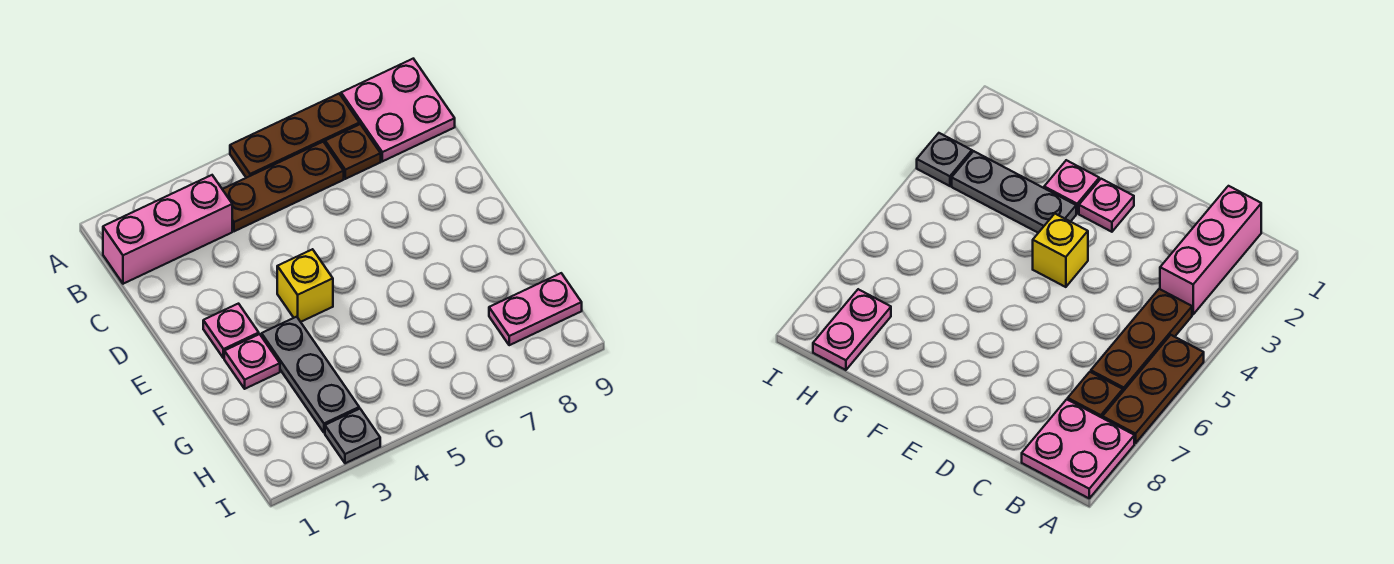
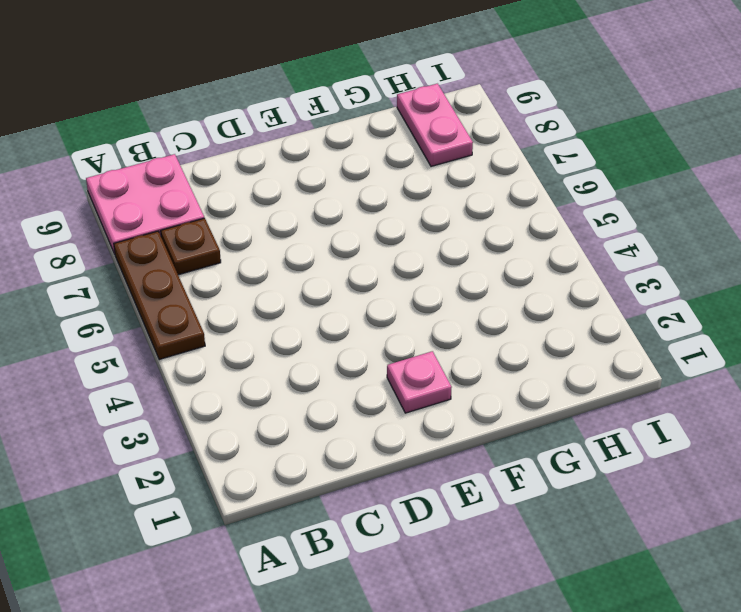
none -> pink brick B1:B3 level 1
none -> brown plate B4:B6 level 1

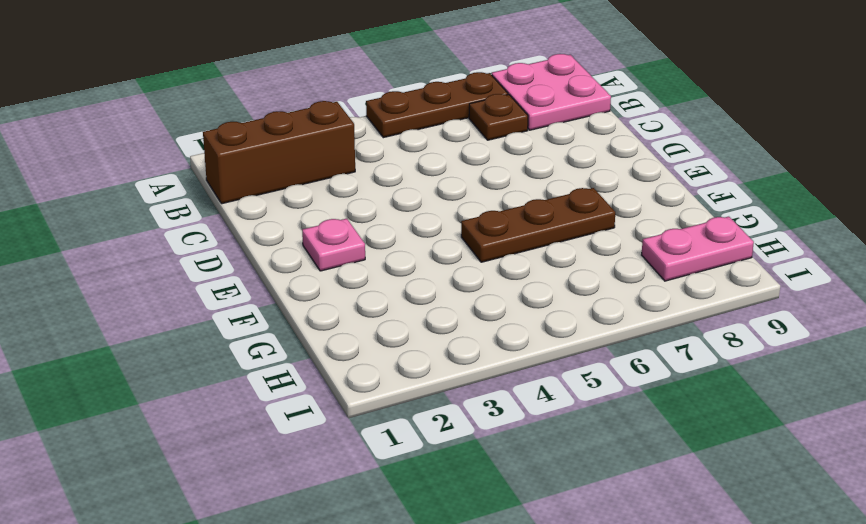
brown brick B1:B3 level 1 -> pink brick B1:B3 level 1
brown plate F5:F7 level 1 -> brown plate B4:B6 level 1
none -> yellow brick E4 level 1
none -> pink plate F2 level 1

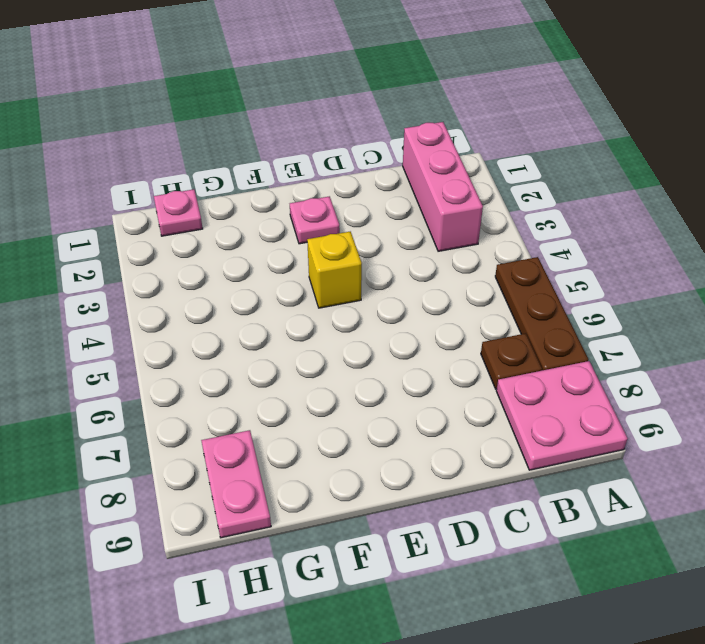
pink plate H1 level 1 -> pink plate F2 level 1
none -> brown plate B4:B6 level 1
none -> grey plate F3:H3 level 1

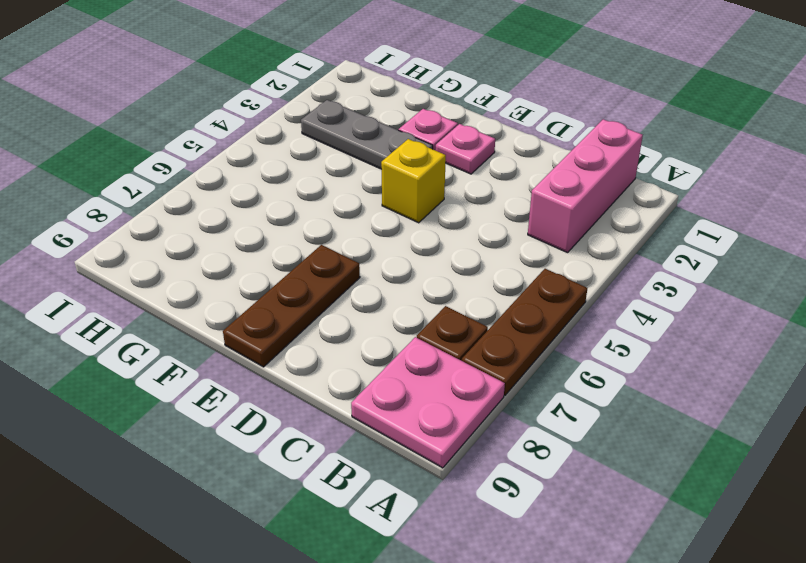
brown plate E7:E9 level 1 -> brown plate B4:B6 level 1
none -> pink plate H8:H9 level 1
none -> grey plate I3 level 1

